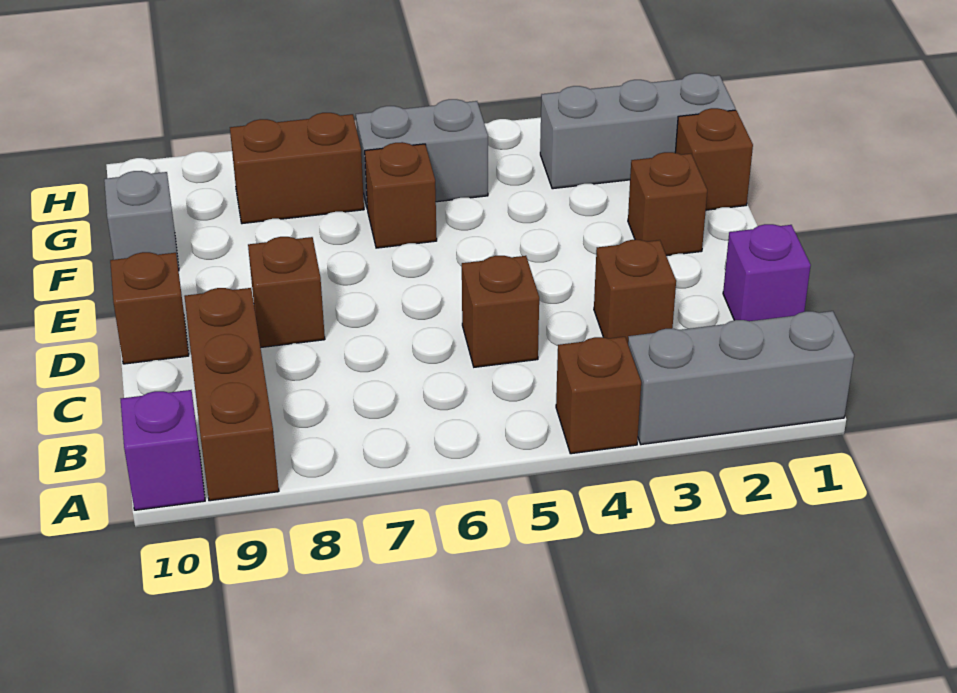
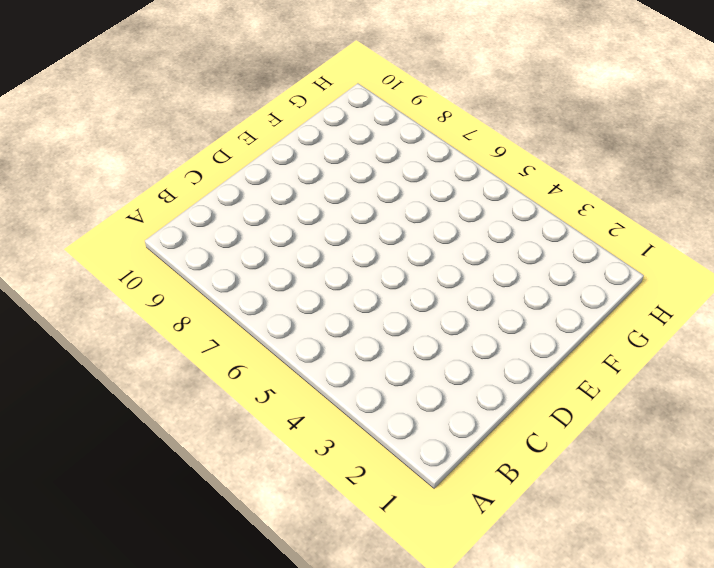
none -> grey brick A1:A3 level 1
none -> brown brick A4 level 1
none -> brown brick A9:C9 level 1

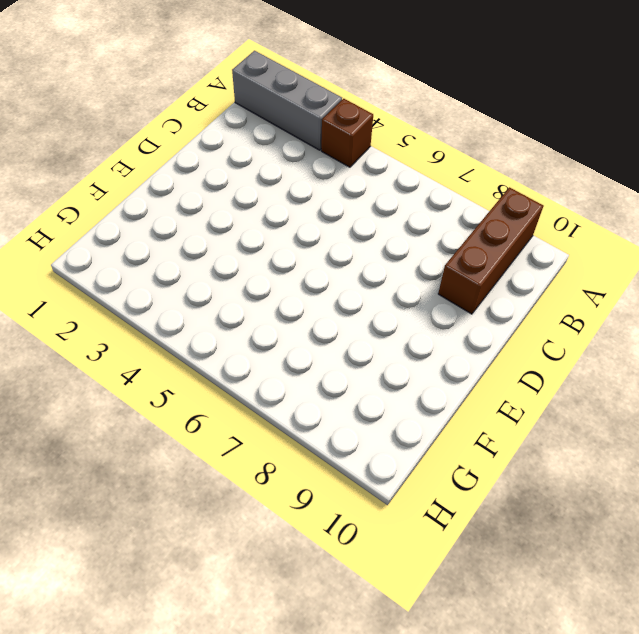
none -> purple brick A10 level 1
none -> purple brick C1 level 1
none -> brown brick C3 level 1

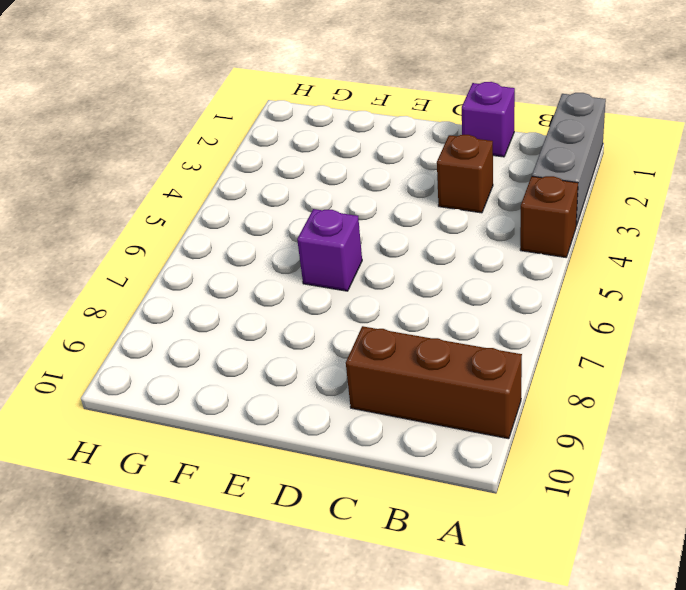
purple brick E6 level 1 -> purple brick A10 level 1
none -> brown brick C5 level 1
none -> brown brick D8 level 1
none -> brown brick D10 level 1

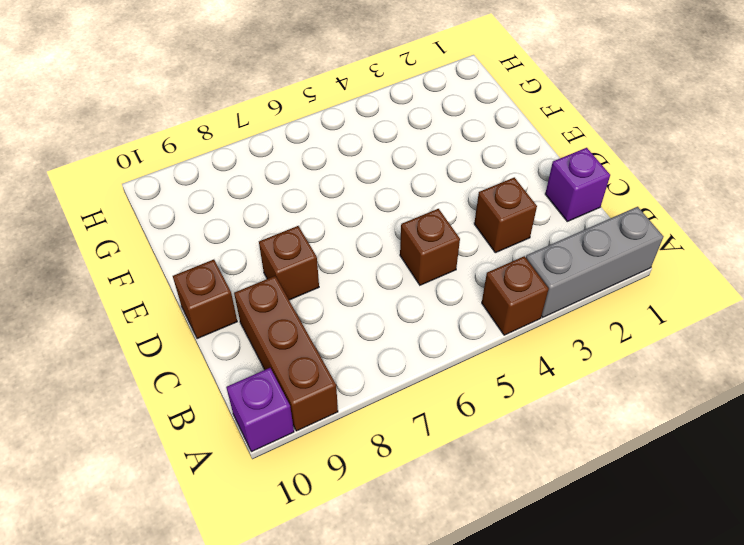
none -> brown brick E2 level 1
none -> brown brick F1 level 1
none -> brown brick F6 level 1

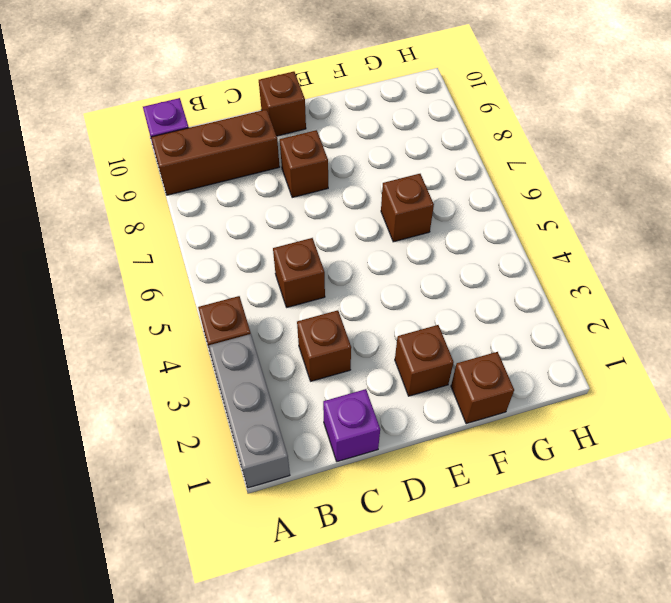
none -> grey brick F10 level 1
none -> grey brick G1:G3 level 1
none -> grey brick G5:G6 level 1

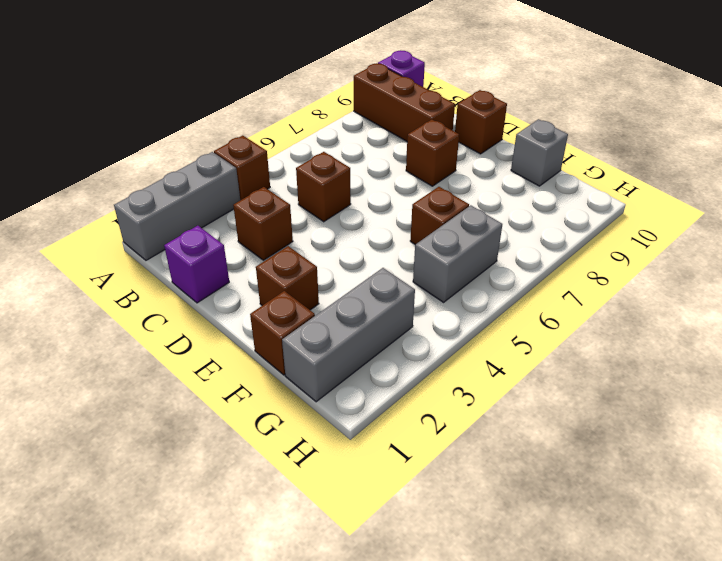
none -> brown brick G7:G8 level 1

